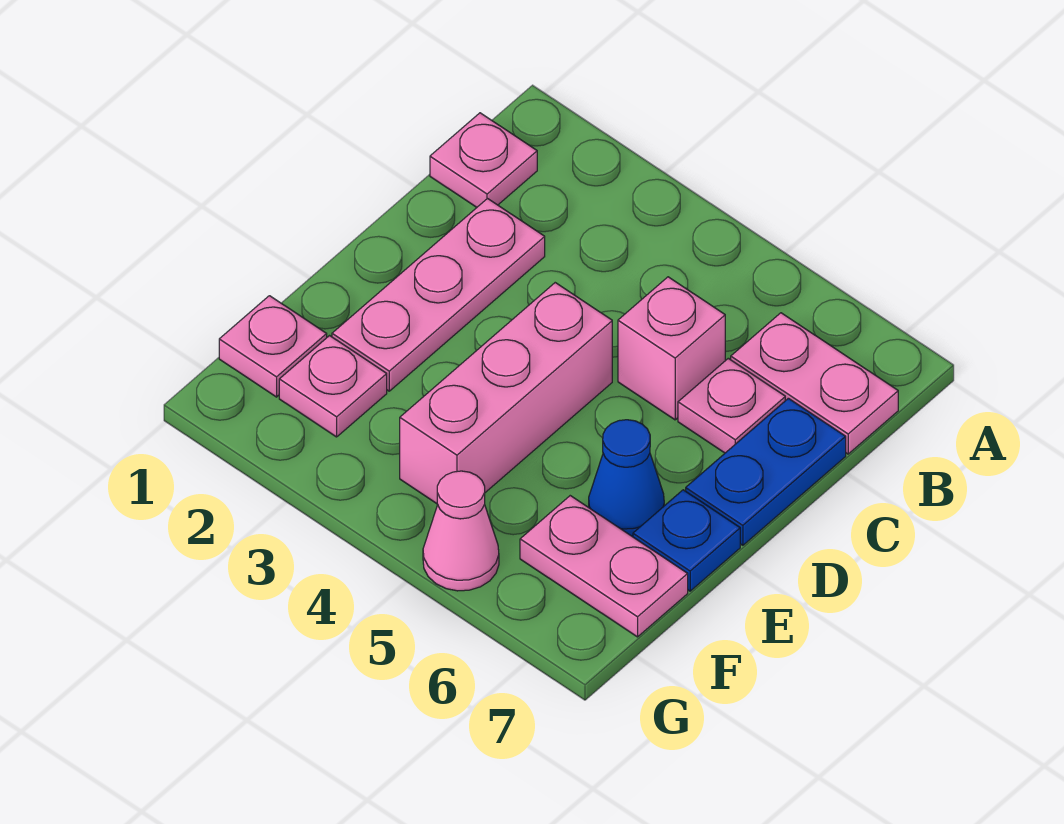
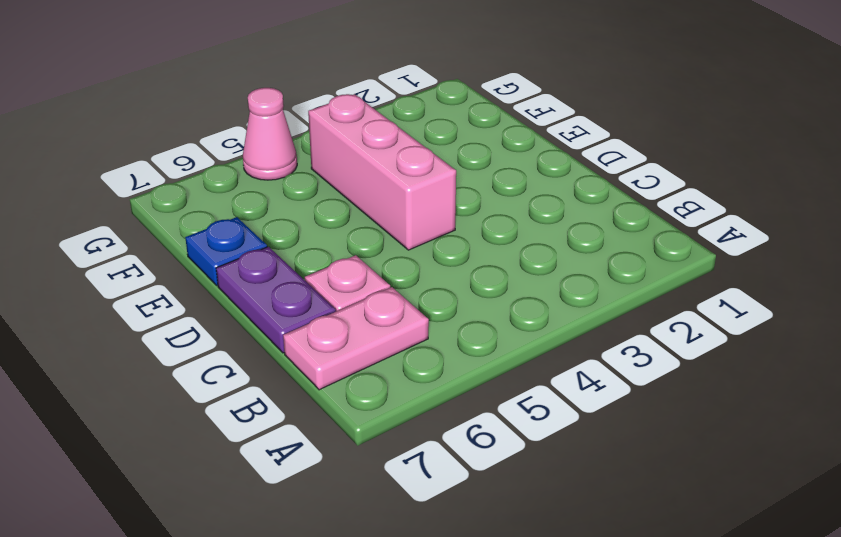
purple plate C7:D7 level 1 -> blue plate C7:D7 level 1
none -> pink plate B1 level 1
none -> pink plate C2:E2 level 1
none -> pink brick C5 level 1

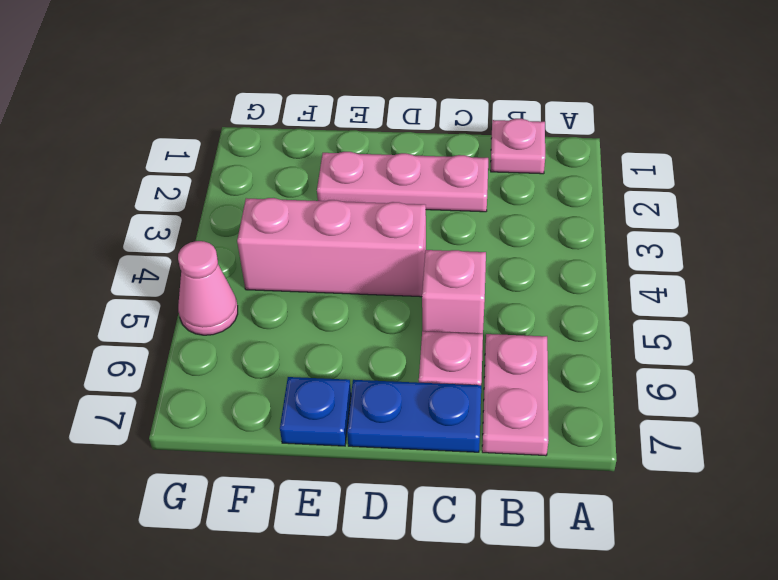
none -> blue cone E6 level 1
none -> pink plate F1 level 1
none -> pink plate F2 level 1

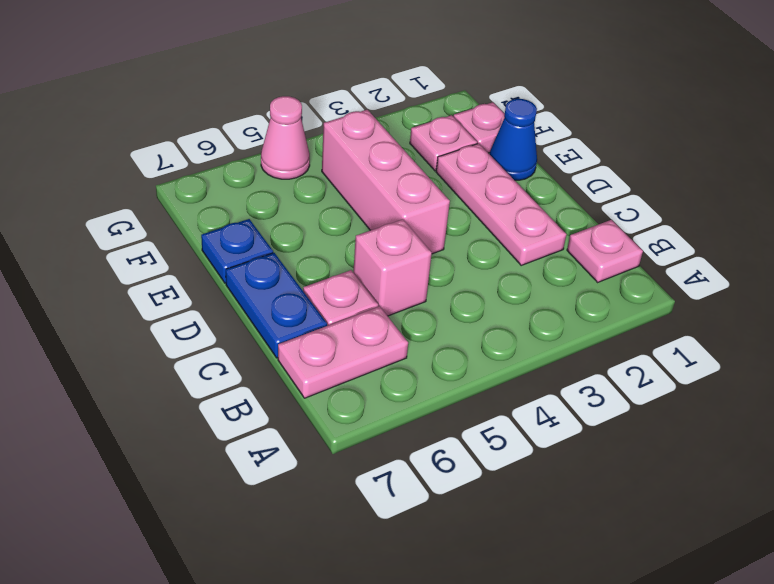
blue cone E1 level 1 -> blue cone E6 level 1
none -> pink plate F6:F7 level 1

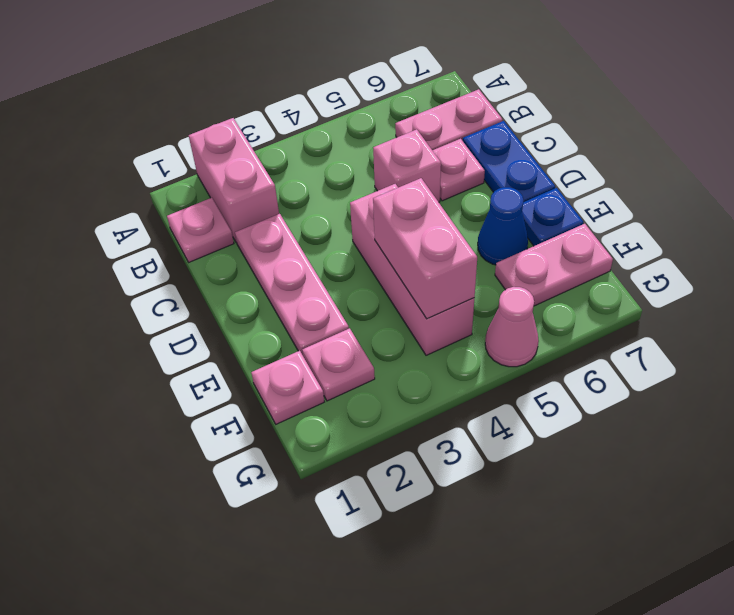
pink brick A2:B2 level 1 -> none
pink brick E4:F4 level 2 -> none

